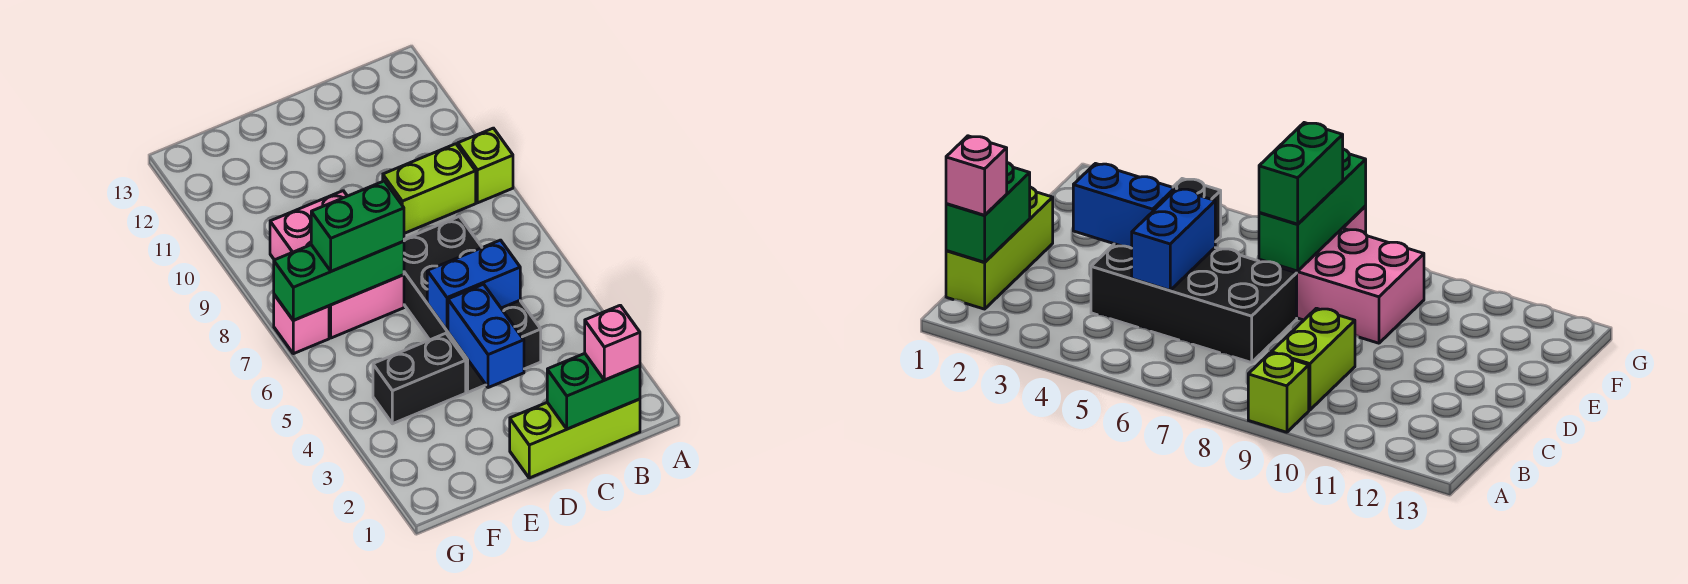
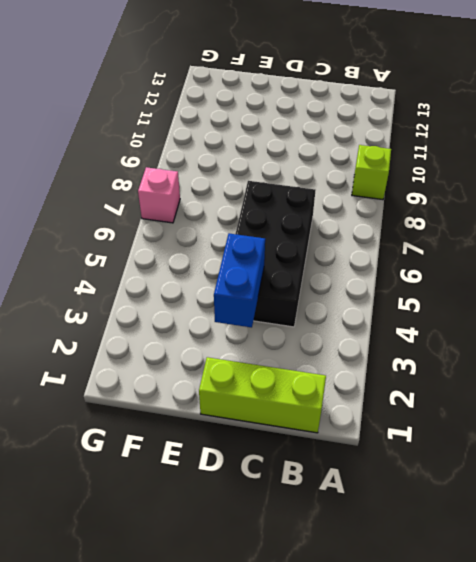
none -> lime brick B9:C9 level 1
none -> black brick E4:F4 level 1
none -> pink brick E7:F9 level 1

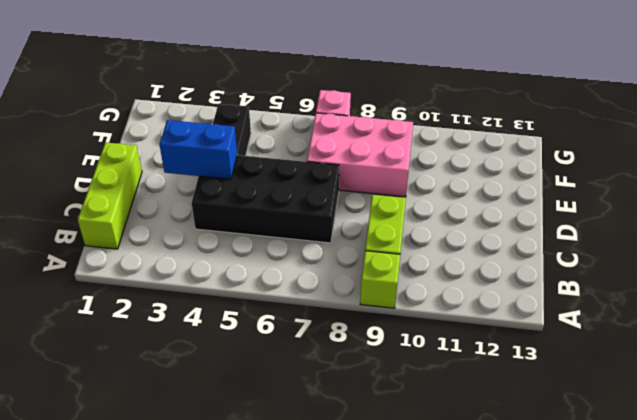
none -> green brick B1:C1 level 2
none -> blue brick C5:D5 level 2
none -> green brick E7:G7 level 2

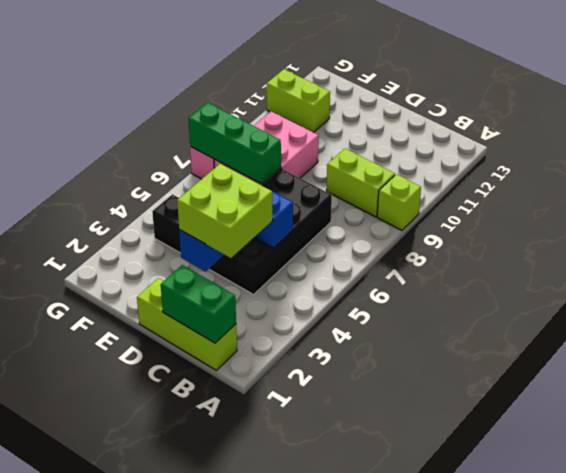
lime brick C3:D4 level 3 -> none
lime brick F11:G11 level 1 -> none
none -> pink brick B1 level 3
none -> green brick E7:F7 level 3

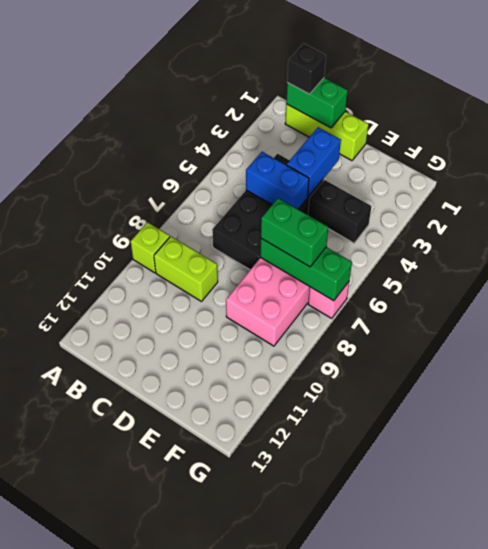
black brick B1 level 3 -> pink brick B1 level 3

